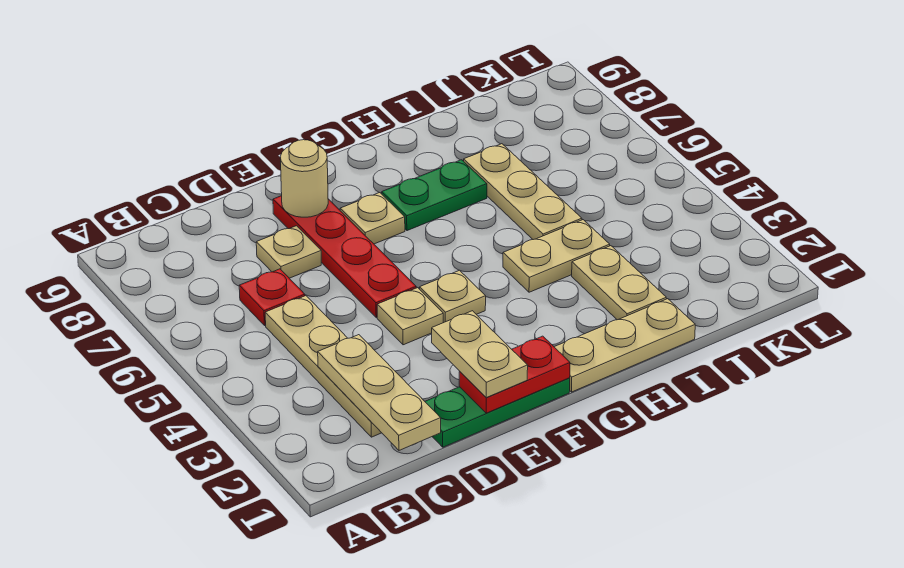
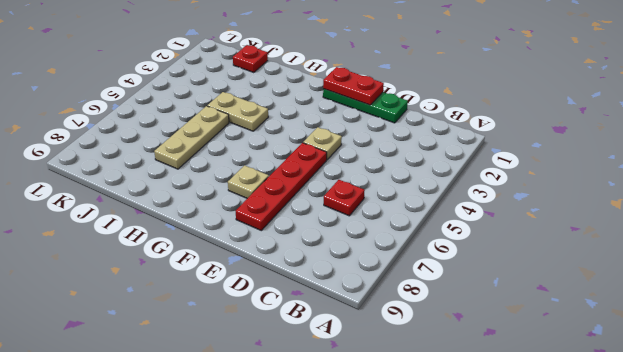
red plate J1 level 1 -> none
none -> tan plate C2:C5 level 1
none -> tan plate D7 level 1
none -> tan plate F4 level 1

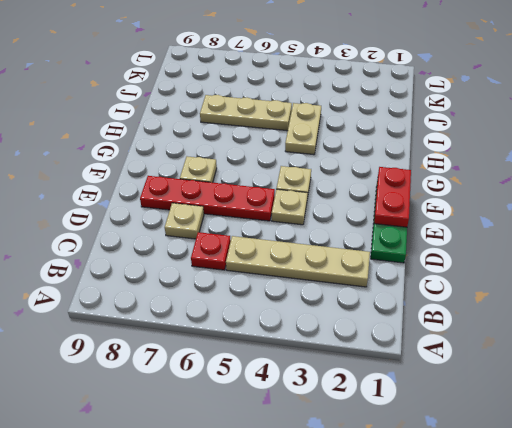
none -> tan plate G1:I1 level 1
none -> green plate G7:H7 level 1
none -> tan plate I2:I3 level 1

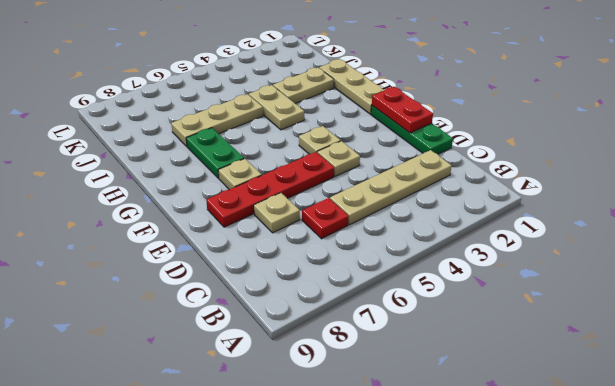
none -> tan plate C1:C3 level 2
none -> tan round brick E8 level 2
none -> tan plate E1:E2 level 3

